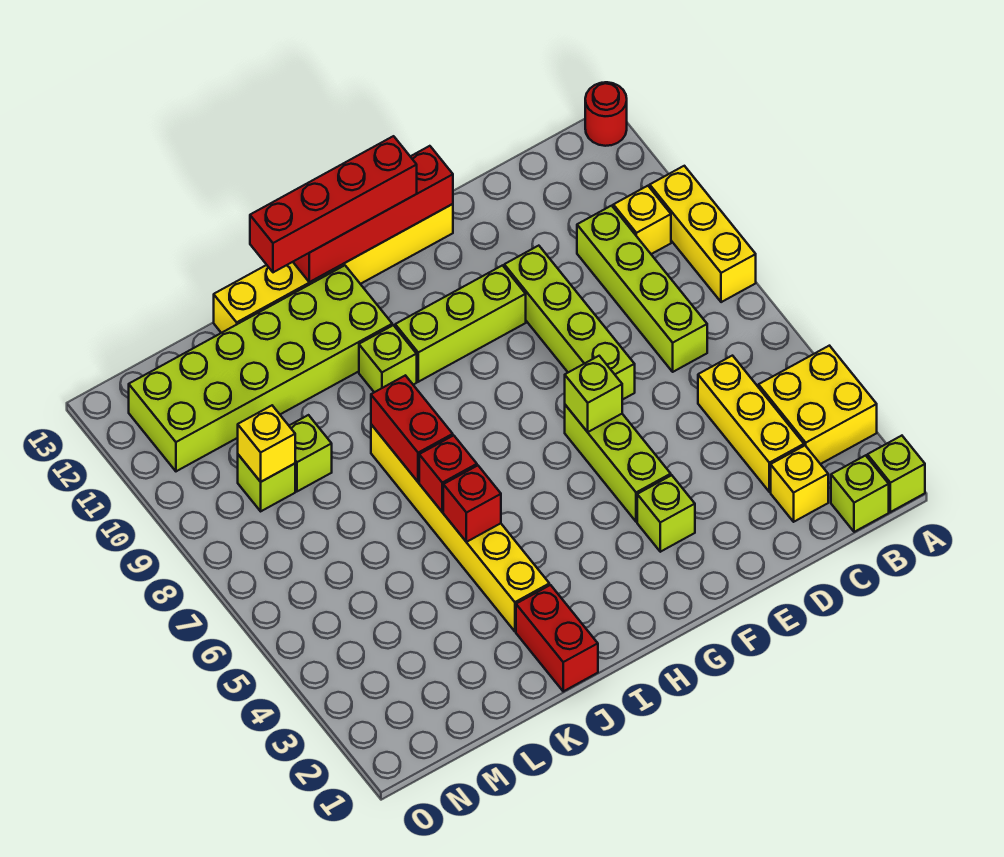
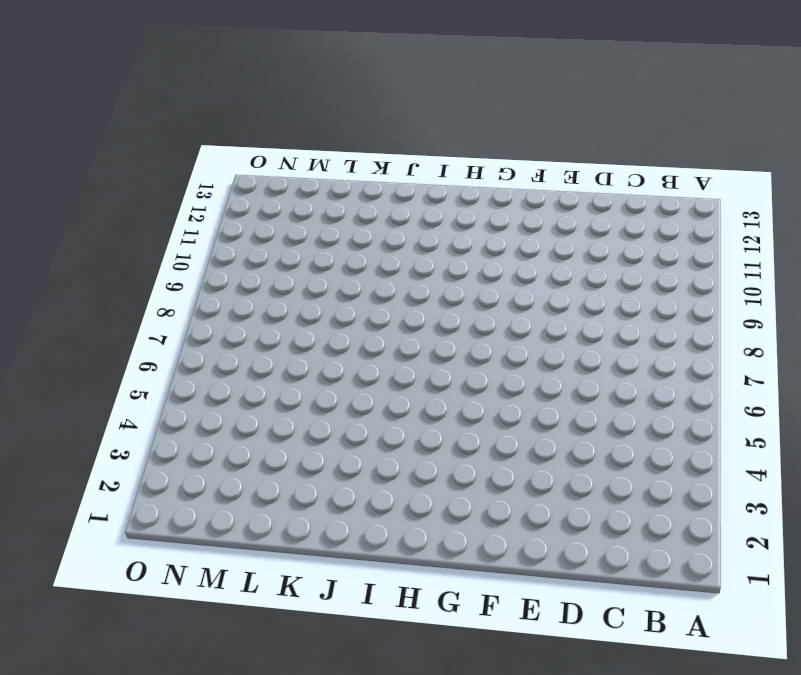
none -> lime brick A1 level 1
none -> yellow brick A3:B4 level 1
none -> yellow brick A8:A10 level 1

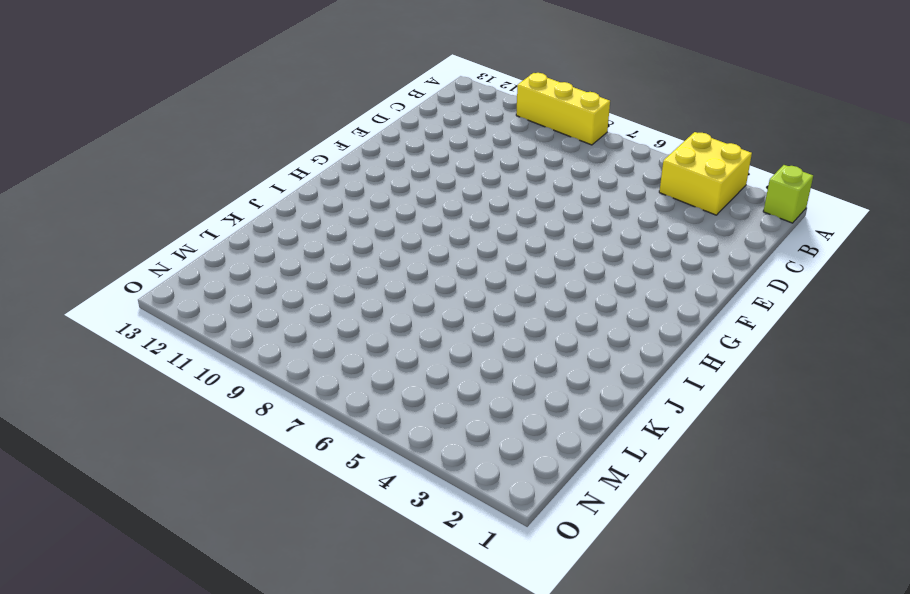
none -> red round brick A13 level 1
none -> lime brick B1 level 1
none -> yellow brick B10 level 1

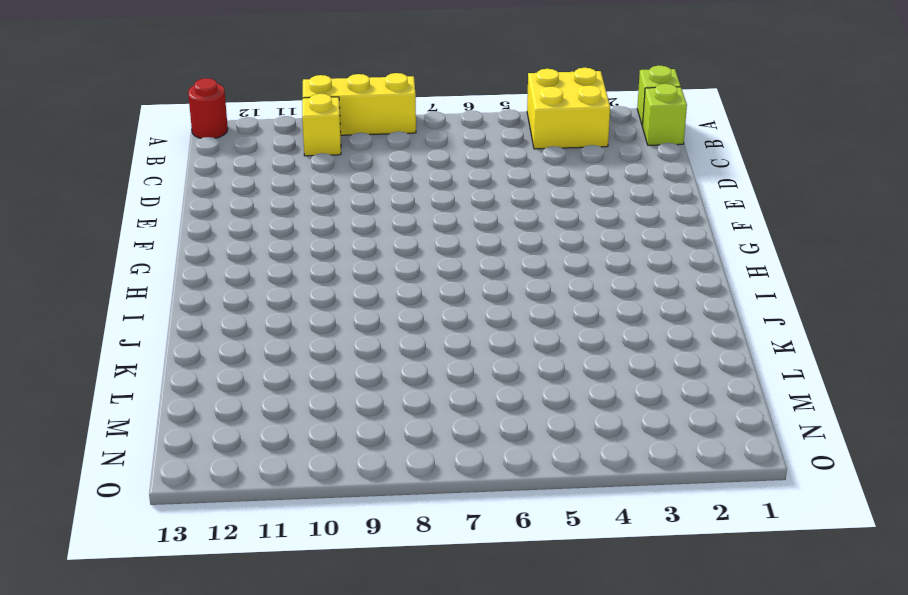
none -> yellow brick C2 level 1
none -> yellow brick C3:C5 level 1
none -> lime brick C7:C10 level 1

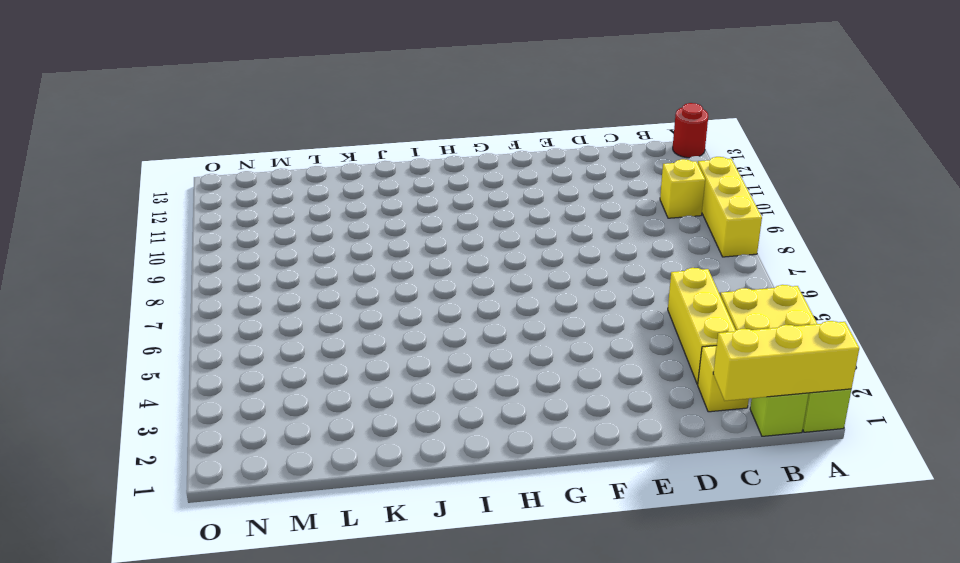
yellow brick A1:C1 level 2 -> none
none -> lime brick C7:C10 level 1
none -> lime brick E7:E10 level 1
none -> lime brick F3 level 1

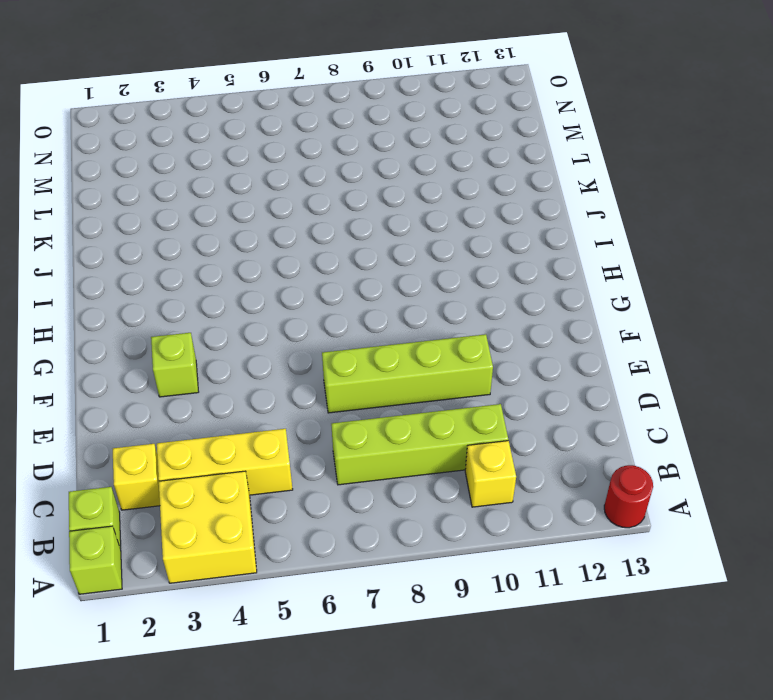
none -> yellow brick A8:A10 level 1
none -> lime brick F4:F6 level 1
none -> lime brick F10:H10 level 1

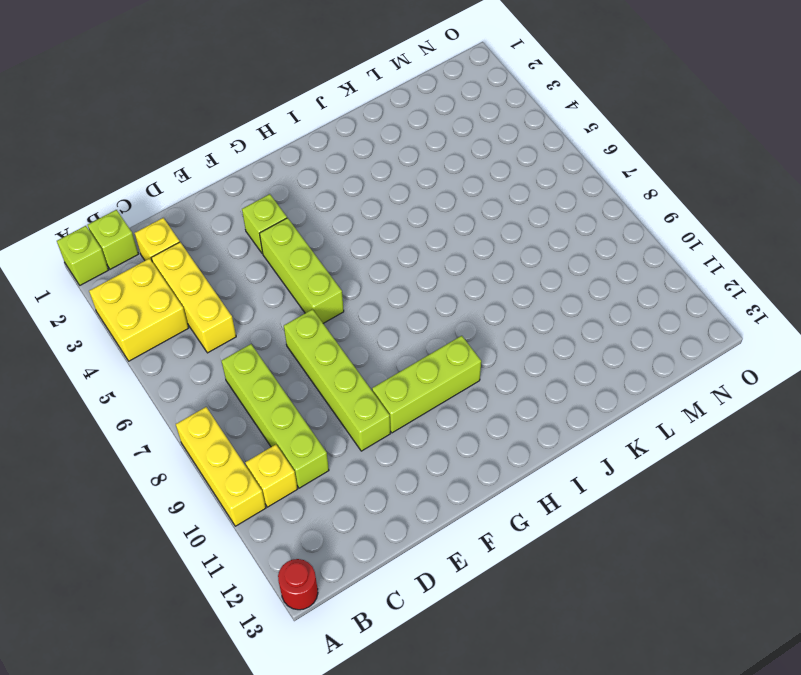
none -> yellow brick F13:K13 level 1
none -> lime brick I10 level 1
none -> lime brick I11:N12 level 1

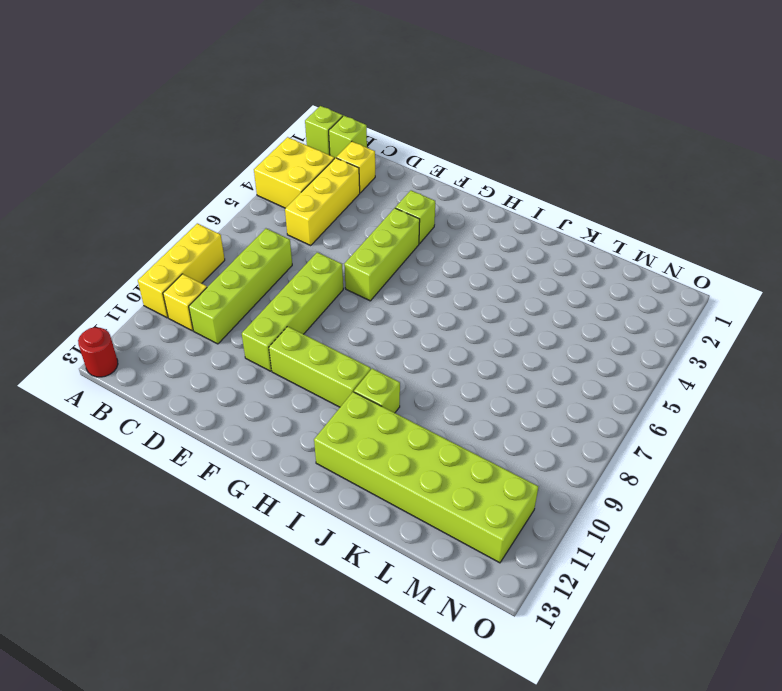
none -> yellow brick F13:K13 level 1
none -> red brick J1:J2 level 1
none -> yellow brick J3:J8 level 1

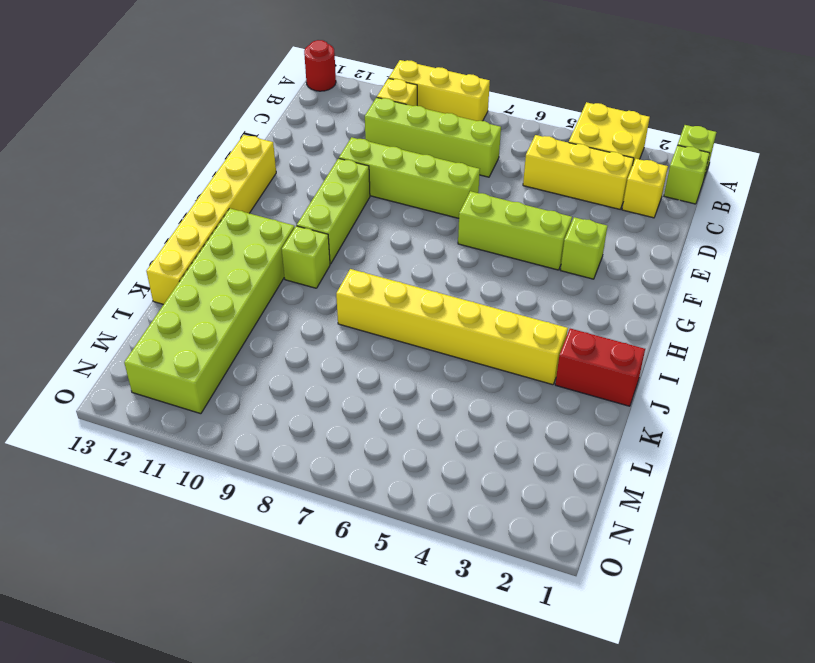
none -> lime brick L9 level 1
none -> lime brick M9 level 1
none -> lime brick F6 level 2

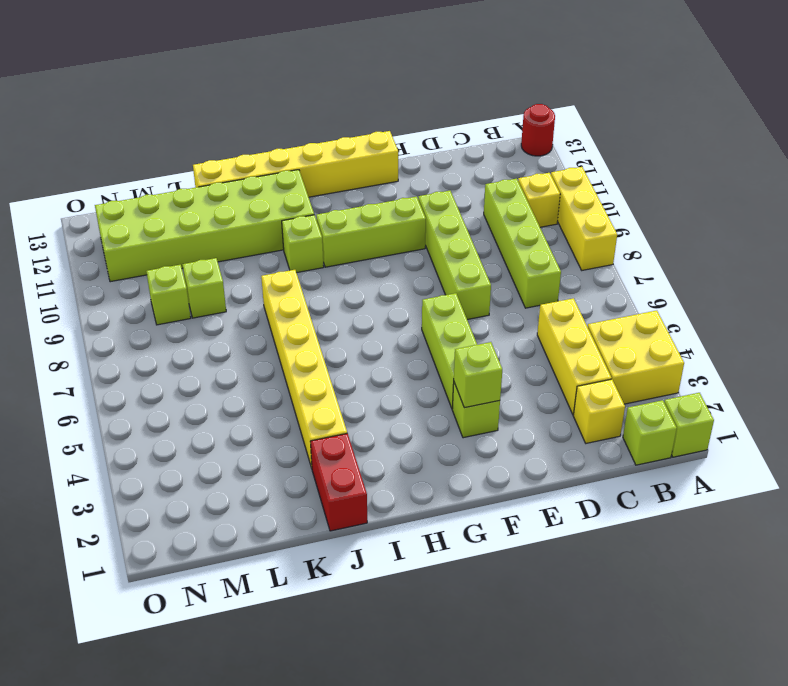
lime brick F3 level 2 -> lime brick F6 level 2
none -> red brick F13:I13 level 2
none -> red brick J5 level 2
none -> red brick J6 level 2

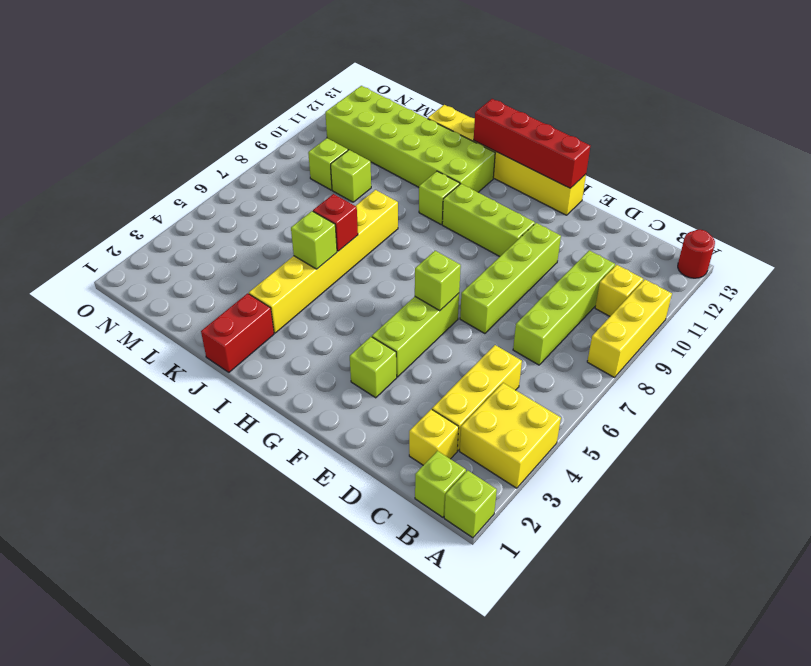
lime brick J5 level 2 -> red brick J5 level 2
none -> red brick J7:J8 level 2
none -> yellow brick M9 level 2
none -> red brick G13:J13 level 3

